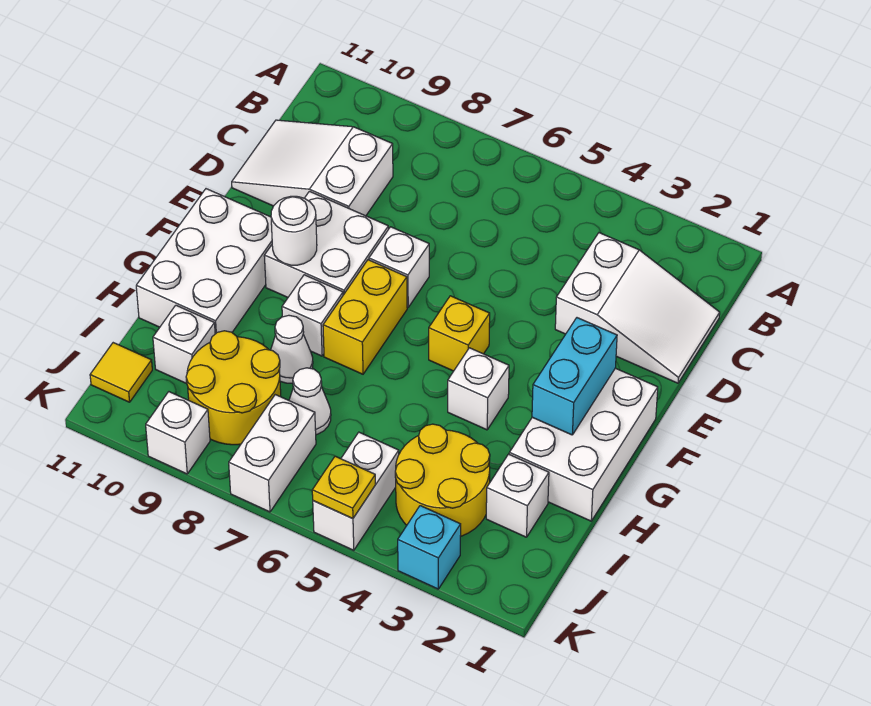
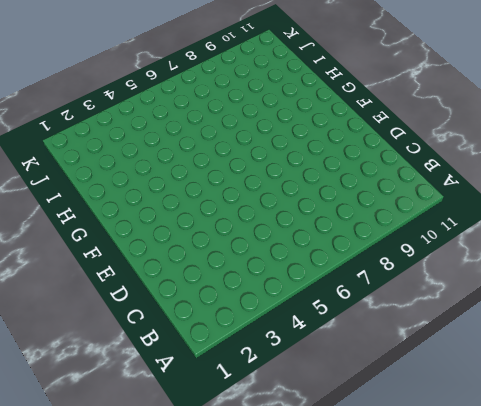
none -> white slope C1:D3 level 1 top 3
none -> white slope C9:D11 level 1 top 9
none -> white brick E7 level 1

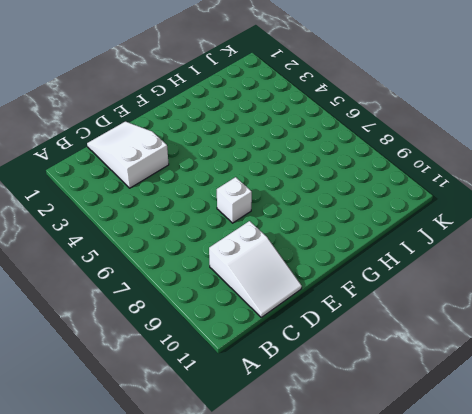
none -> white brick E8:F9 level 1
none -> white brick F1:H2 level 1
none -> yellow brick F5 level 1

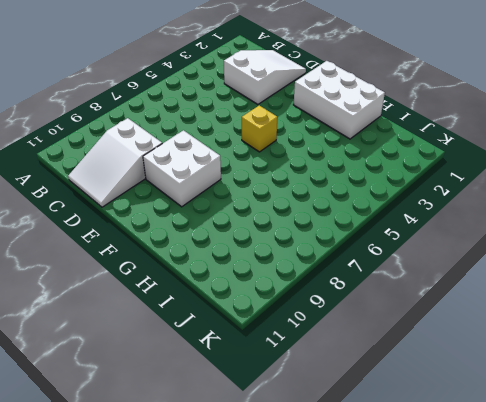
none -> white brick E7 level 1
none -> yellow brick F7:G7 level 1
none -> white brick F10:H11 level 1

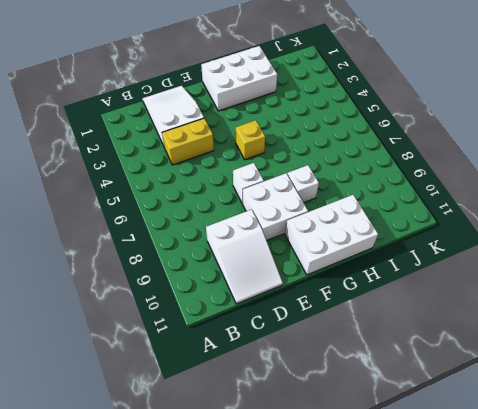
yellow brick C4:D4 level 1 -> yellow brick F7:G7 level 1
none -> white brick G4 level 1
none -> white cone H8 level 1
none -> white brick I2 level 1

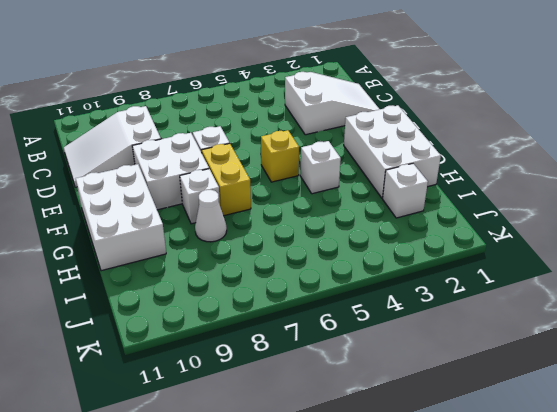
none -> yellow round brick I3:J4 level 1
none -> white cone I7 level 1
none -> yellow round brick I8:J9 level 1

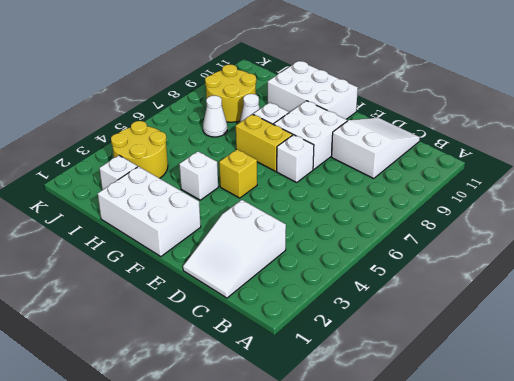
none -> white brick I10 level 1
none -> white brick J5:K5 level 1
none -> white brick J7:K7 level 1

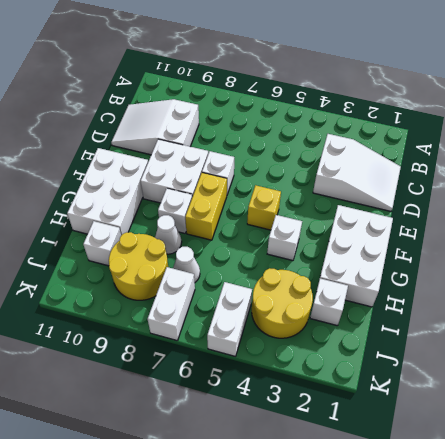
none -> yellow tile J11 level 1
none -> cyan brick K3 level 1
none -> white brick K9 level 1

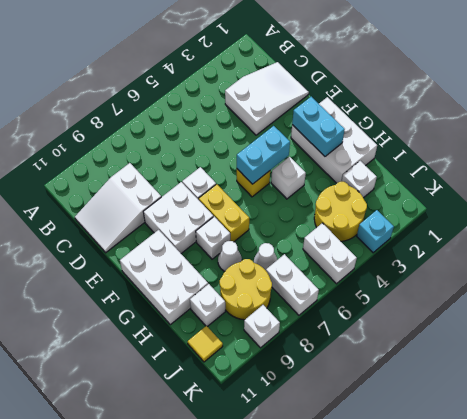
cyan brick F4:F5 level 2 -> none
none -> white round brick F9 level 2
none -> yellow plate K5 level 2

